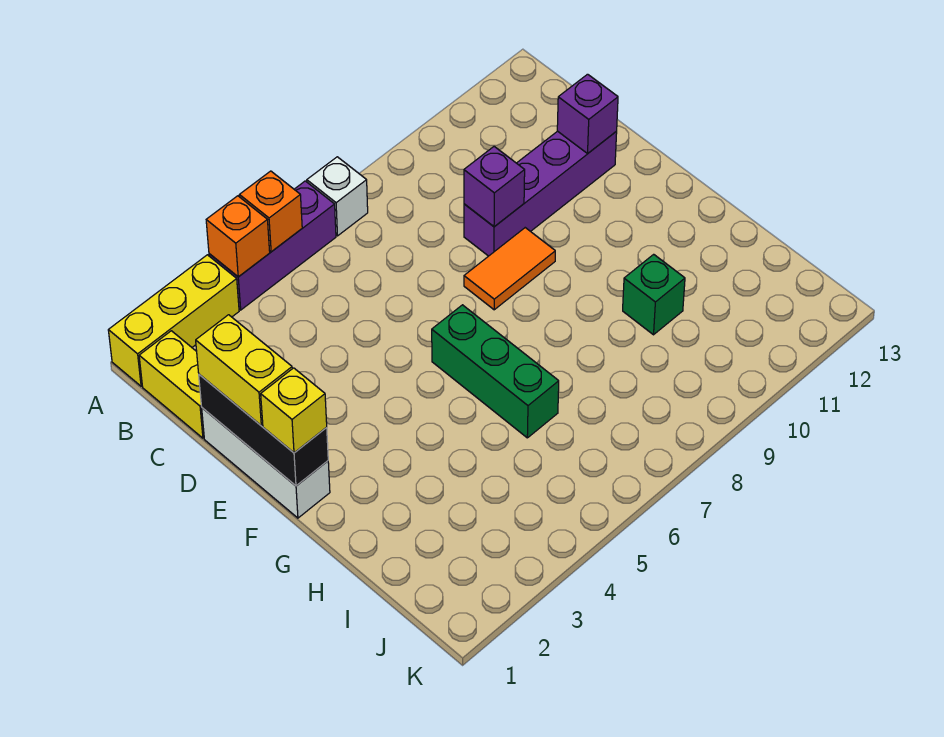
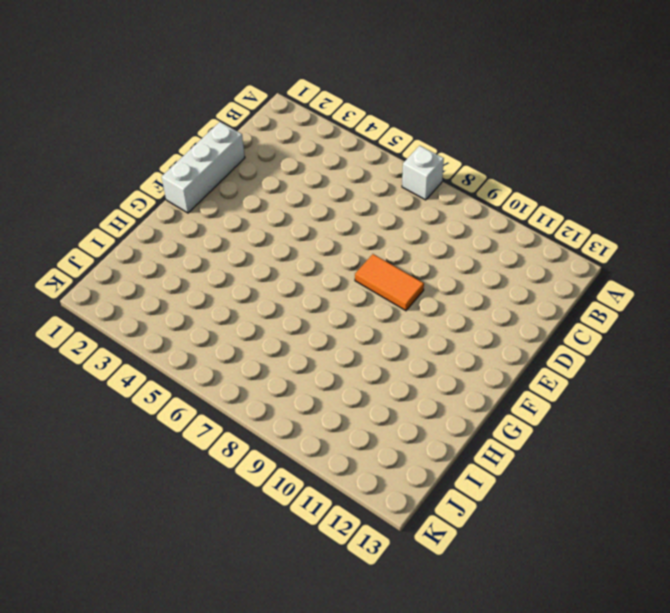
none -> yellow brick A1:A3 level 1
none -> purple brick A4:A6 level 1
none -> yellow brick B1:C1 level 1

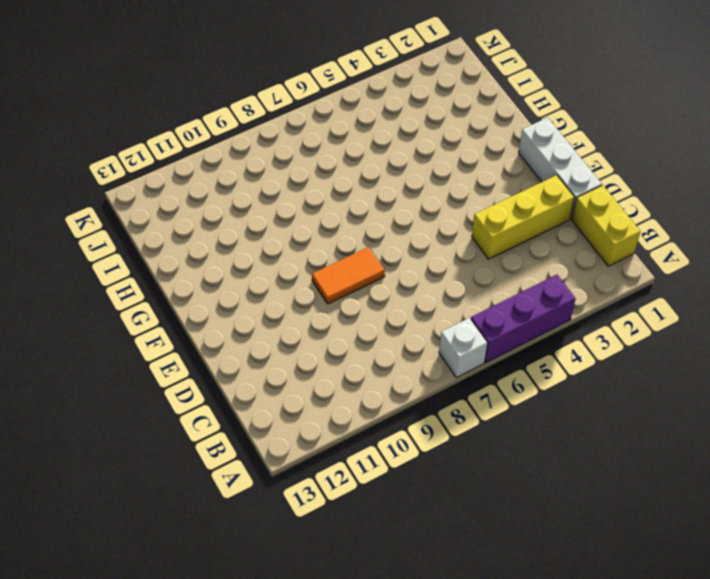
yellow brick D2:D4 level 1 -> yellow brick A1:A3 level 1
none -> purple brick D9:D12 level 1
none -> green brick F6:H6 level 1
none -> green brick H10 level 1

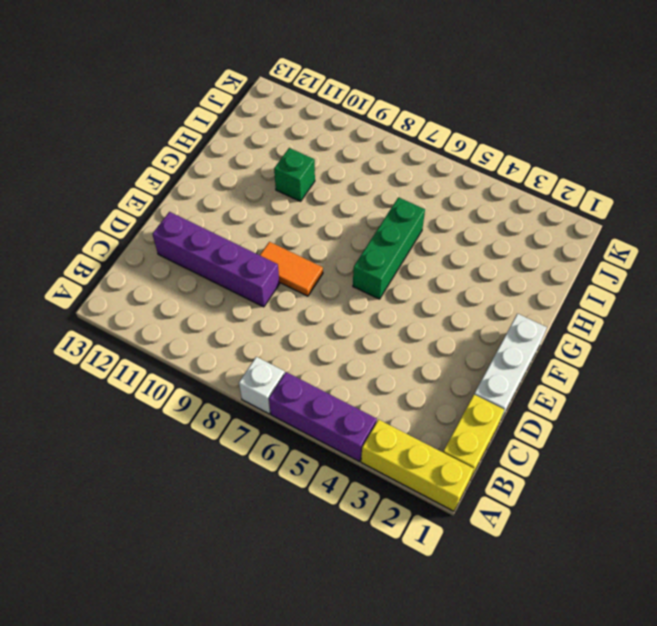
none -> orange brick A4 level 2
none -> orange brick A5 level 2
none -> black brick D1:F1 level 2

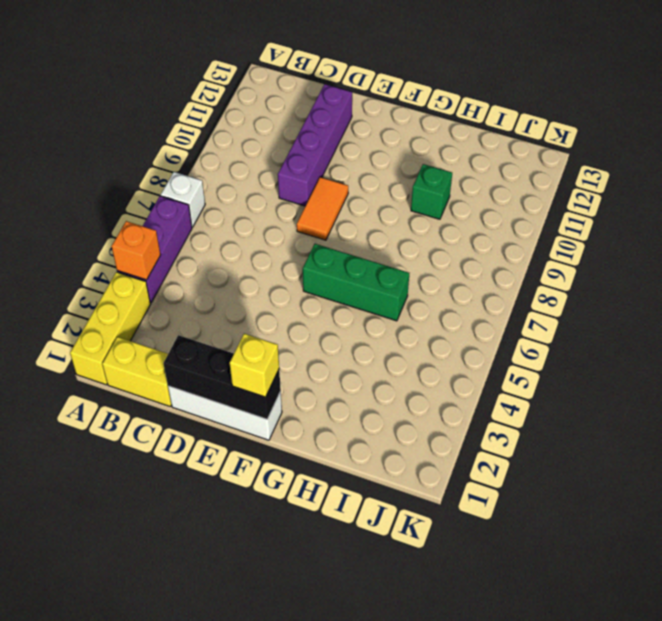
none -> orange brick A5 level 2
none -> purple brick D9 level 2
none -> purple brick D12 level 2

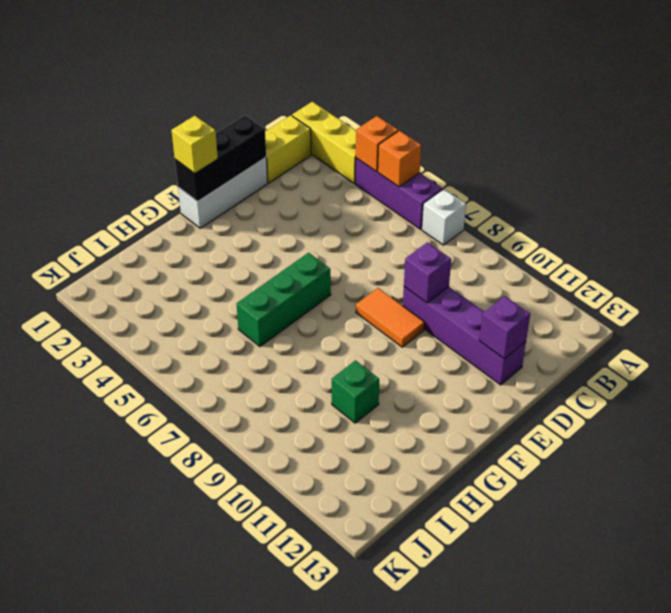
none -> yellow brick D1:E1 level 3

